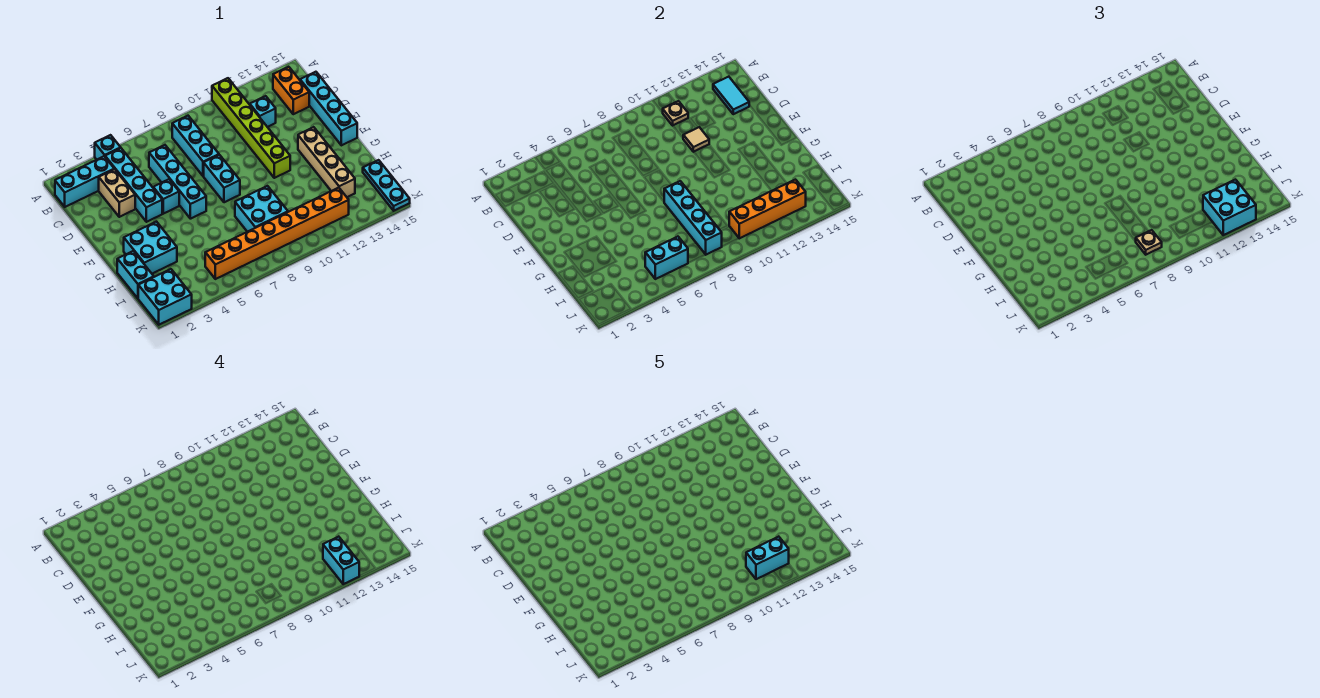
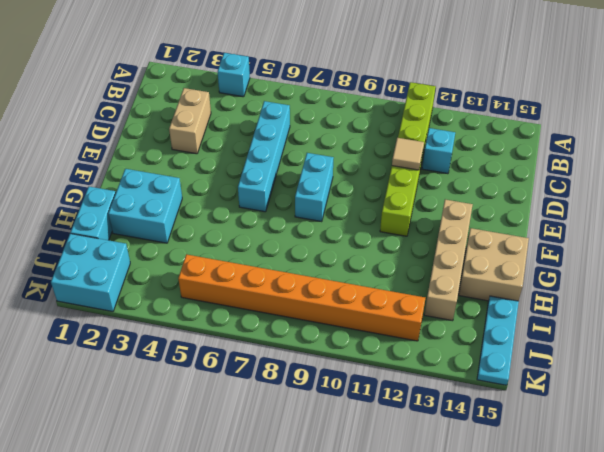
tan brick G14:H15 level 1 -> none
none -> cyan brick B1:B3 level 1
none -> cyan brick B4:E4 level 1
none -> cyan brick B8:D8 level 1

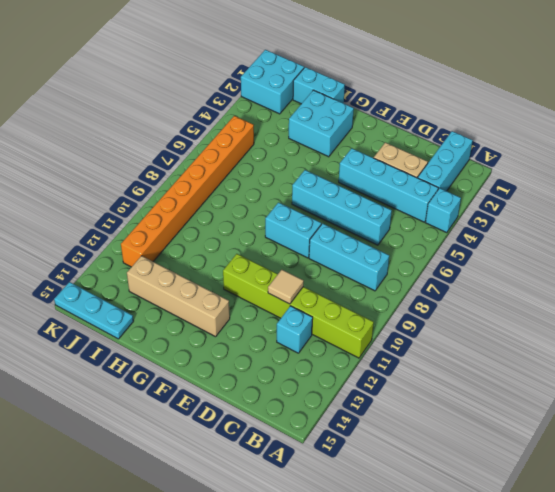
none -> orange brick B14:C14 level 1
none -> cyan brick C15:F15 level 1
none -> cyan brick E5 level 1

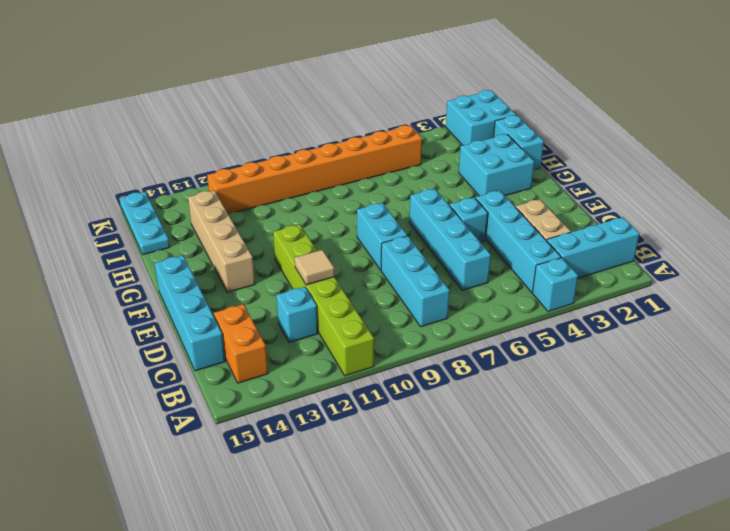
none -> cyan brick H8:I9 level 1
none -> tan plate B11 level 2
none -> cyan tile B14:C14 level 2

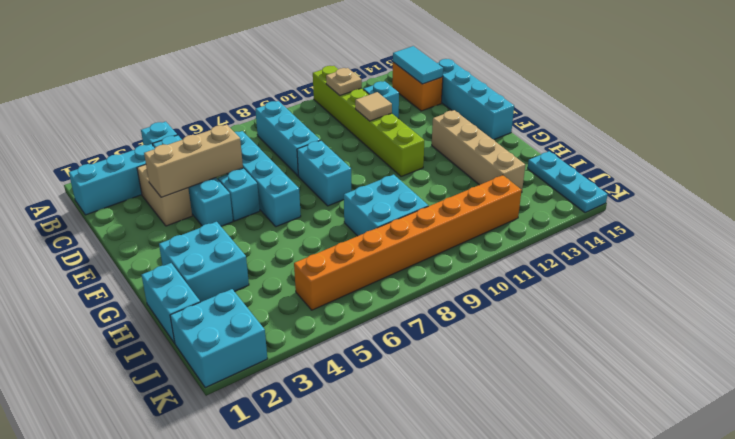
tan brick D3:D5 level 2 -> none
none -> cyan brick G8:J8 level 2
none -> cyan brick J5:J6 level 2
none -> orange brick J10:J13 level 2

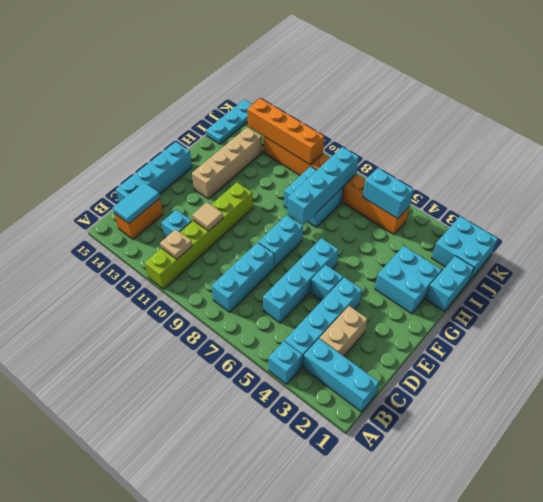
none -> tan plate J8 level 3
none -> cyan brick J12:K13 level 3
none -> cyan brick J12:K12 level 4

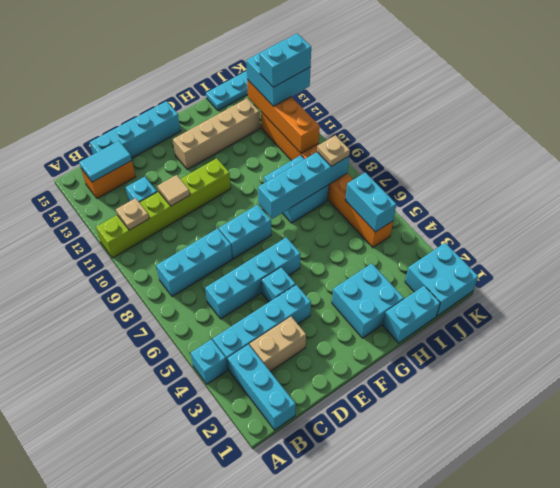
none -> cyan brick J11:J12 level 5

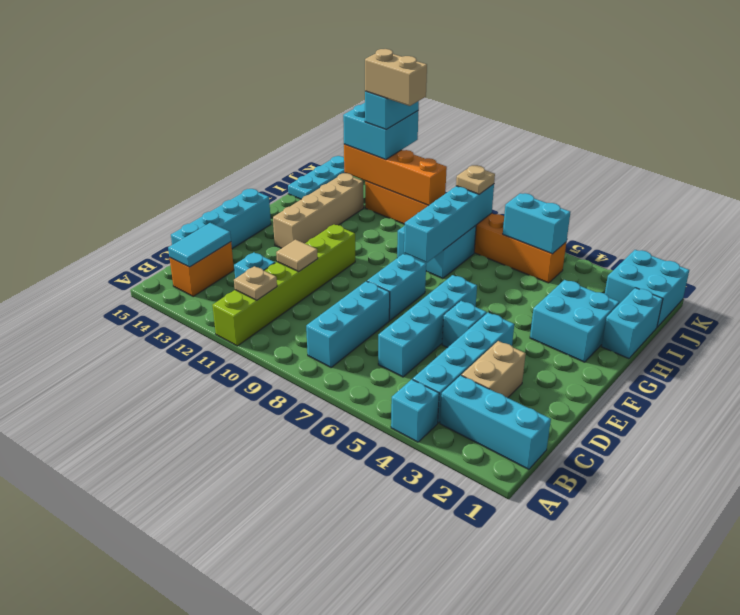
tan brick J11:J12 level 5 -> cyan brick J11:J12 level 5

